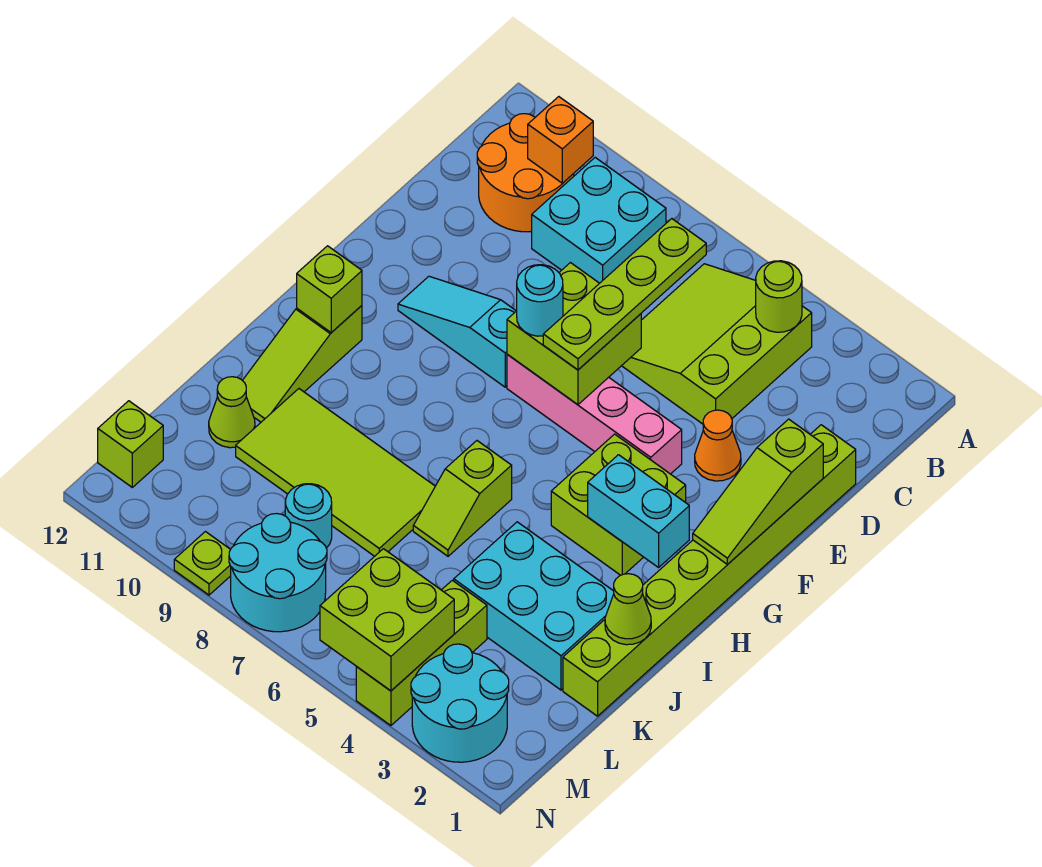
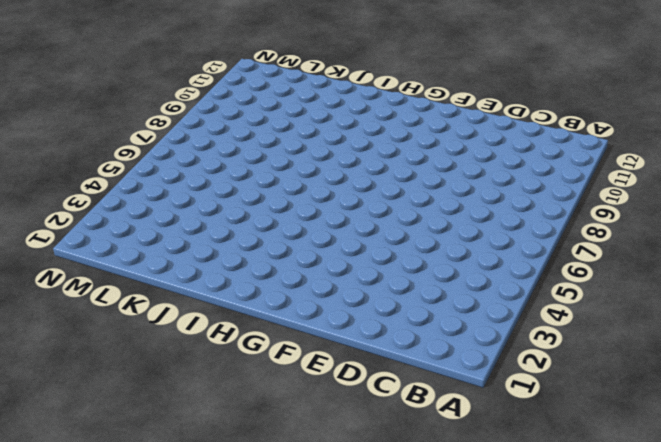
none -> lime slope B4:D6 level 1 top 4
none -> cyan brick B8:C9 level 1
none -> orange round brick B10:C11 level 1

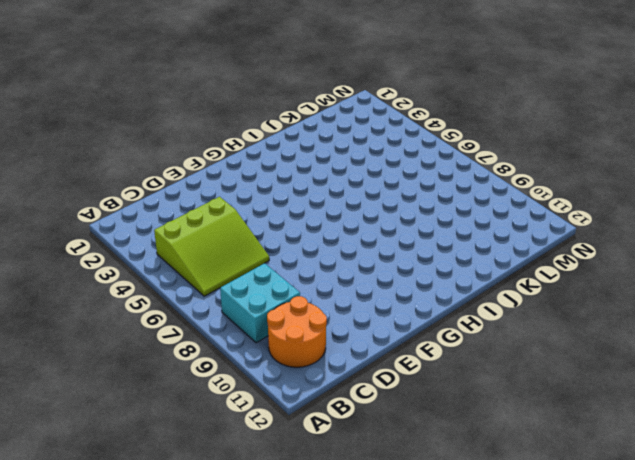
none -> lime brick D1:K1 level 1
none -> orange cone E3 level 1
none -> pink brick F4:F7 level 1

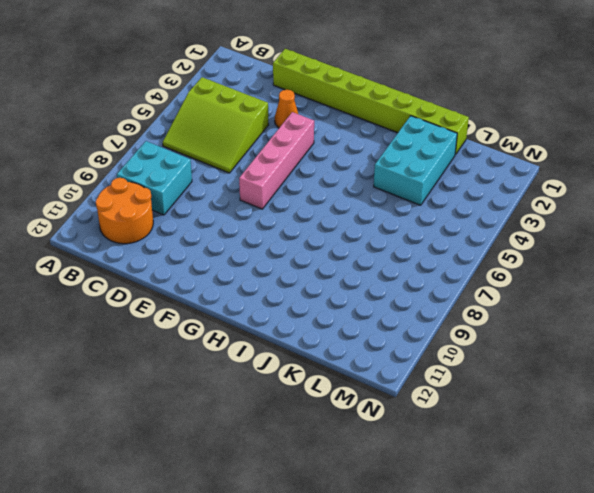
none -> cyan slope F8:F10 level 1 top 8
none -> lime brick G3:H4 level 1
none -> lime slope H11:J11 level 1 top H

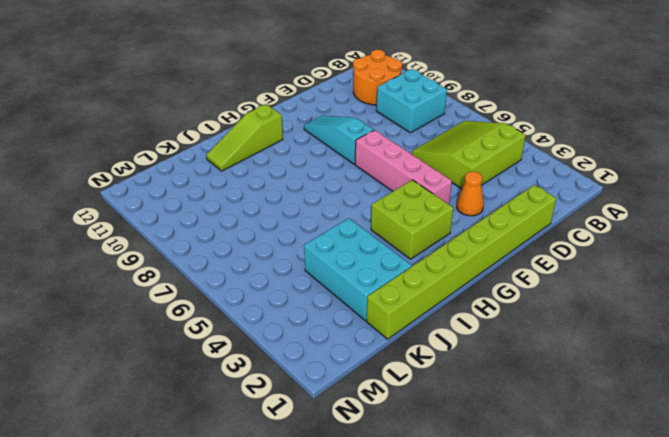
none -> lime slope I6:J6 level 1 top I
none -> lime tile J7:K10 level 1
none -> lime cone K11 level 1

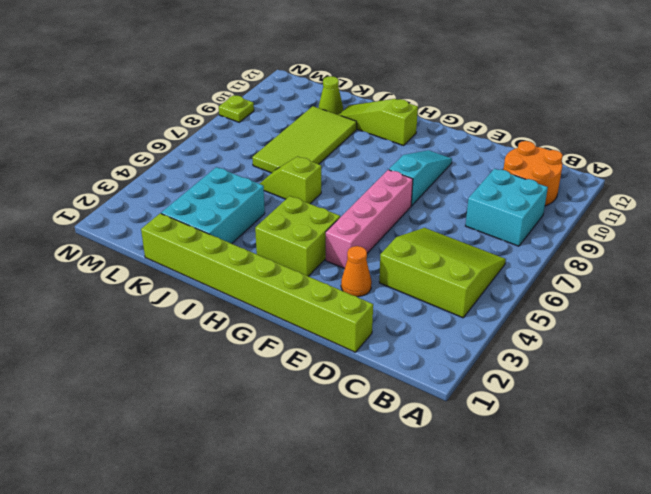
none -> lime brick L4:N4 level 1
none -> cyan round brick L8 level 1
none -> cyan round brick M2:N3 level 1

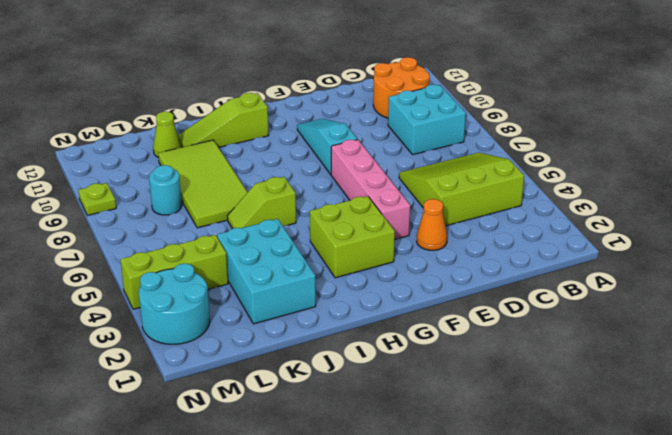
none -> lime brick D1:K1 level 1
none -> cyan round brick M7:N8 level 1
none -> lime brick M12 level 1

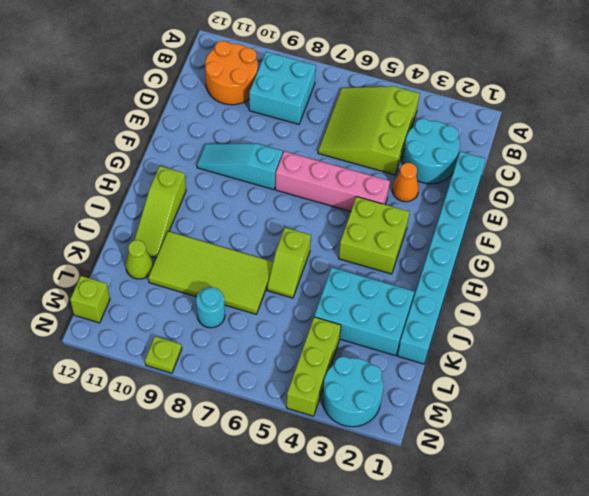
cyan round brick C2:D3 level 1 -> cyan round brick M7:N8 level 1
cyan brick D1:K1 level 1 -> lime brick D1:K1 level 1
none -> lime round brick B4 level 2
none -> orange brick B10 level 2
none -> lime slope E1:G1 level 2 top E

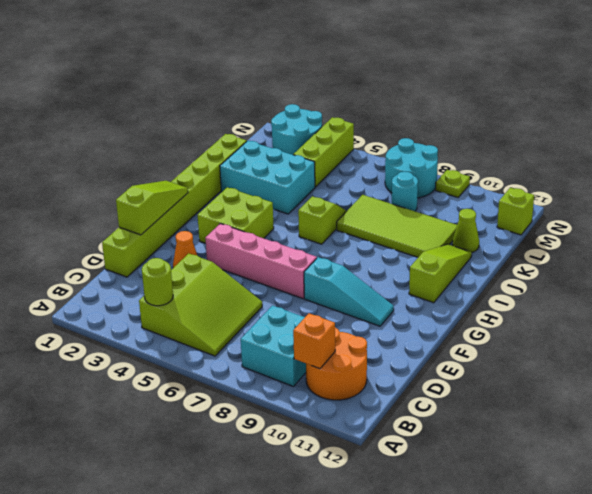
none -> lime brick E6:F7 level 2
none -> cyan brick H2:H3 level 2
none -> lime brick H11 level 2

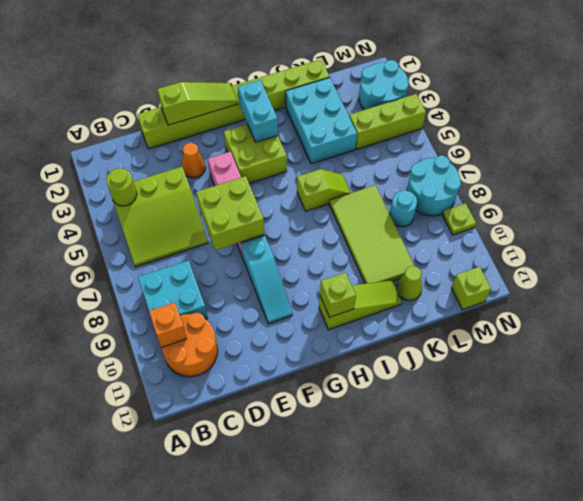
none -> lime cone J1 level 2
none -> lime brick M4:N5 level 2
none -> lime plate C6:F6 level 3

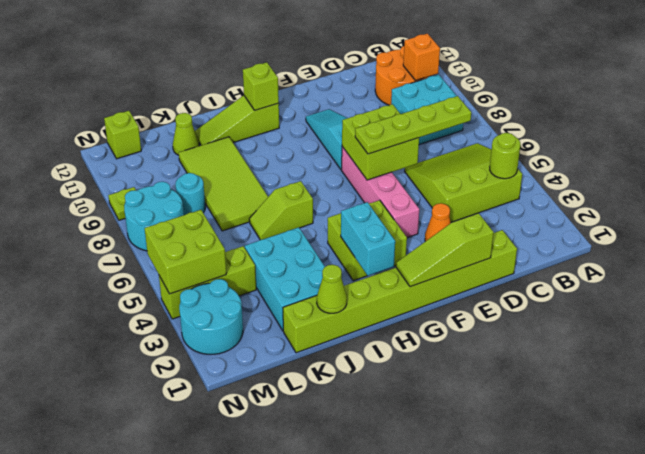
none -> cyan round brick F7 level 3

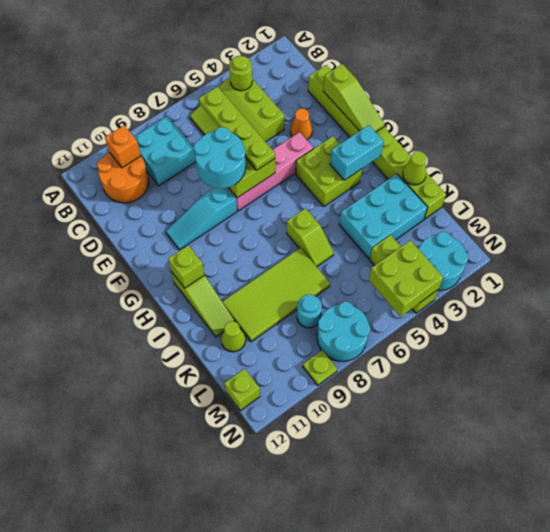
cyan round brick E7:F8 level 3 -> cyan round brick F7 level 3

